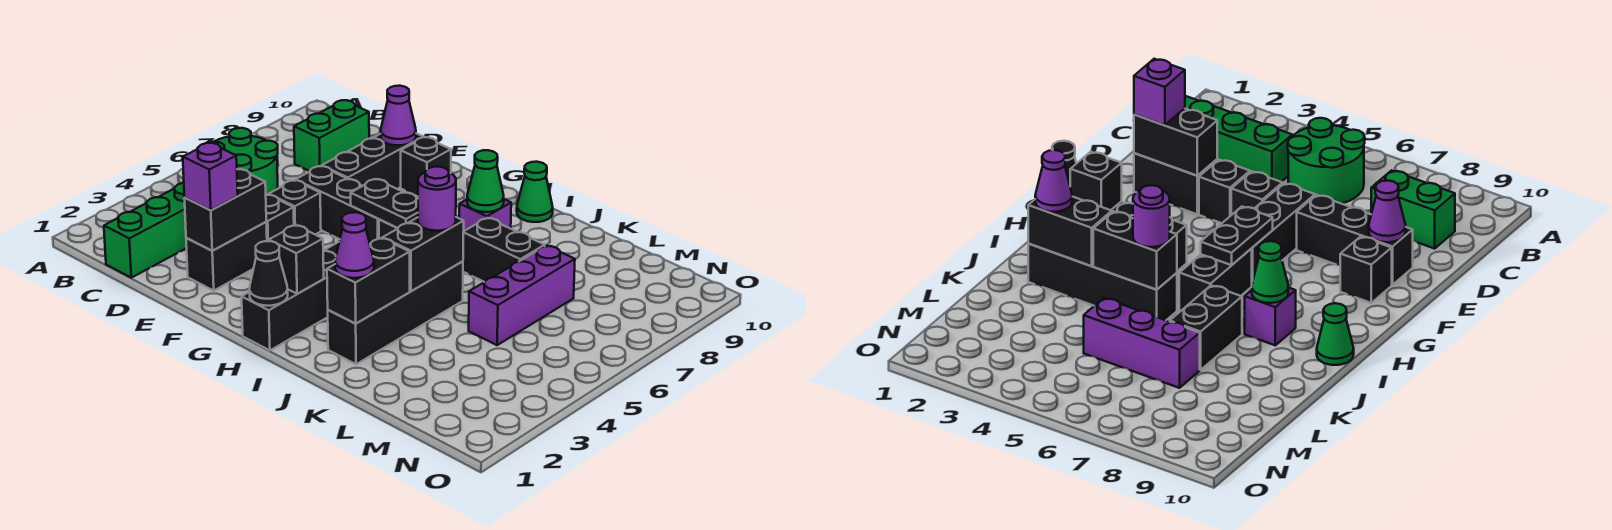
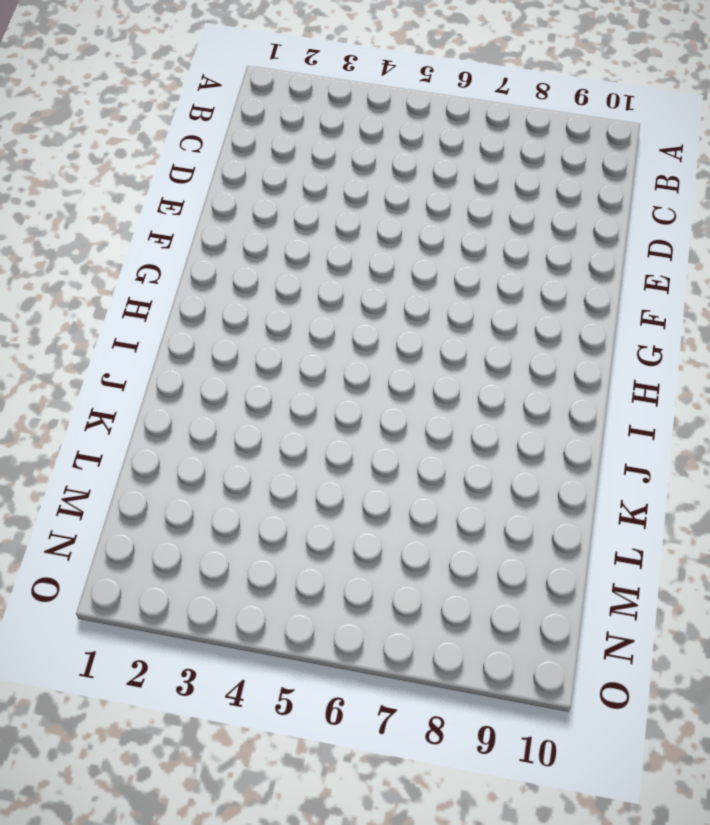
none -> green round brick B5:C6 level 1
none -> green brick C1:C4 level 1
none -> green brick C8:C9 level 1

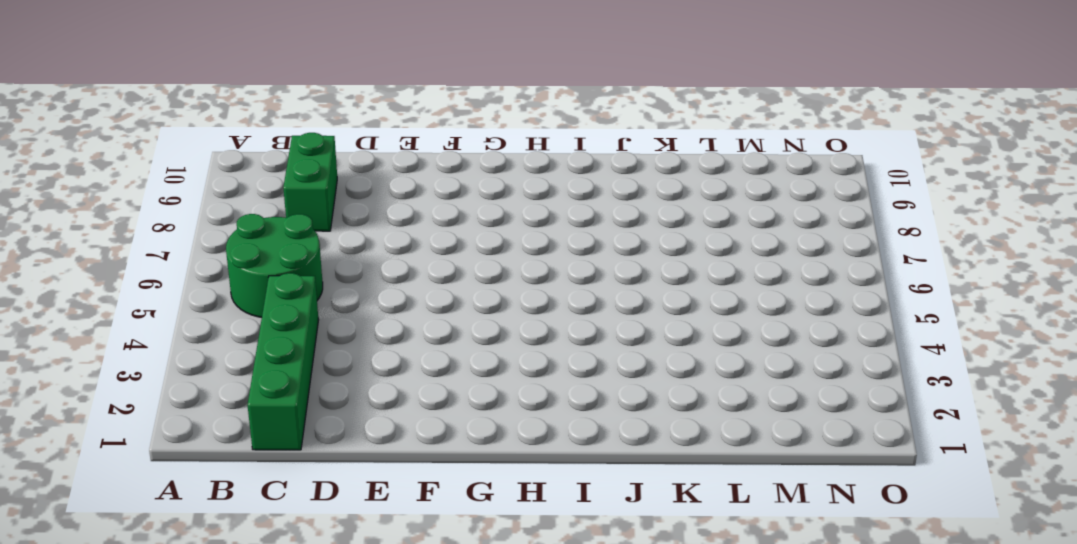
none -> black brick E2:E3 level 1
none -> black brick E4 level 1
none -> black brick E5 level 1

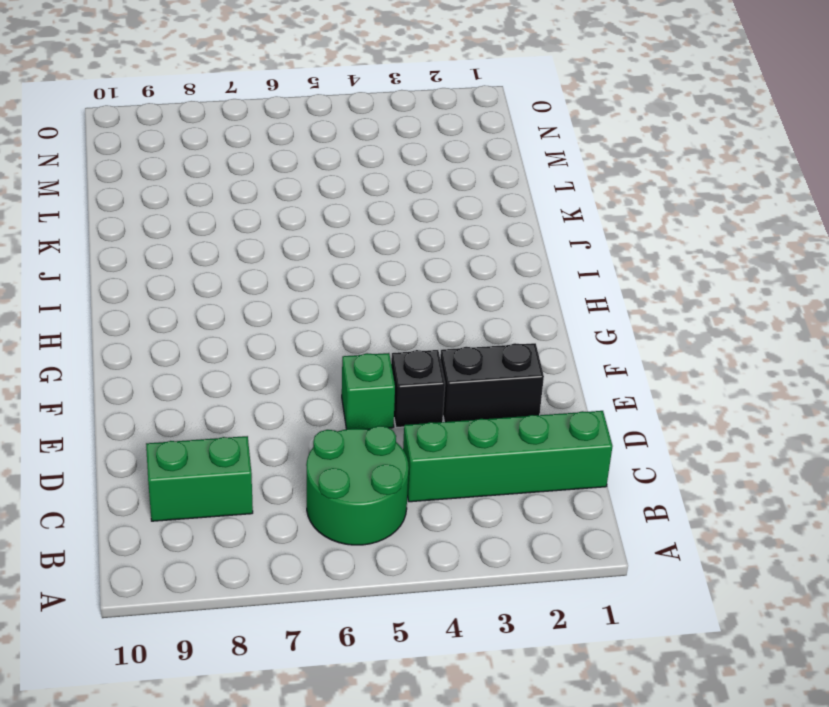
green brick E5 level 1 -> black brick E5 level 1
none -> black brick E6:G6 level 1
none -> black brick E7:E9 level 1
none -> black brick F9 level 1

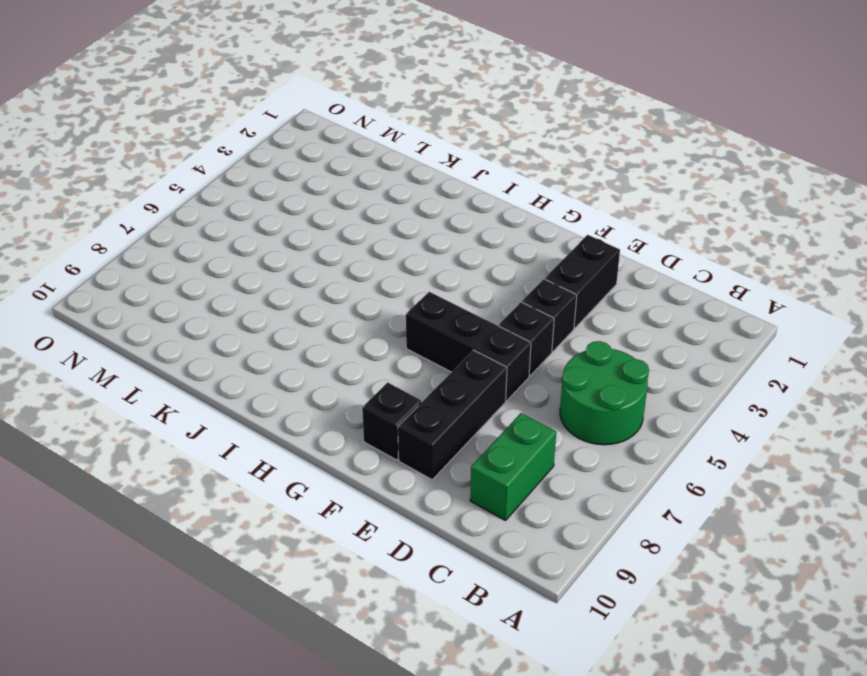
none -> green brick C1:C4 level 1
none -> black brick H1:H4 level 1
none -> black brick H6:I6 level 1

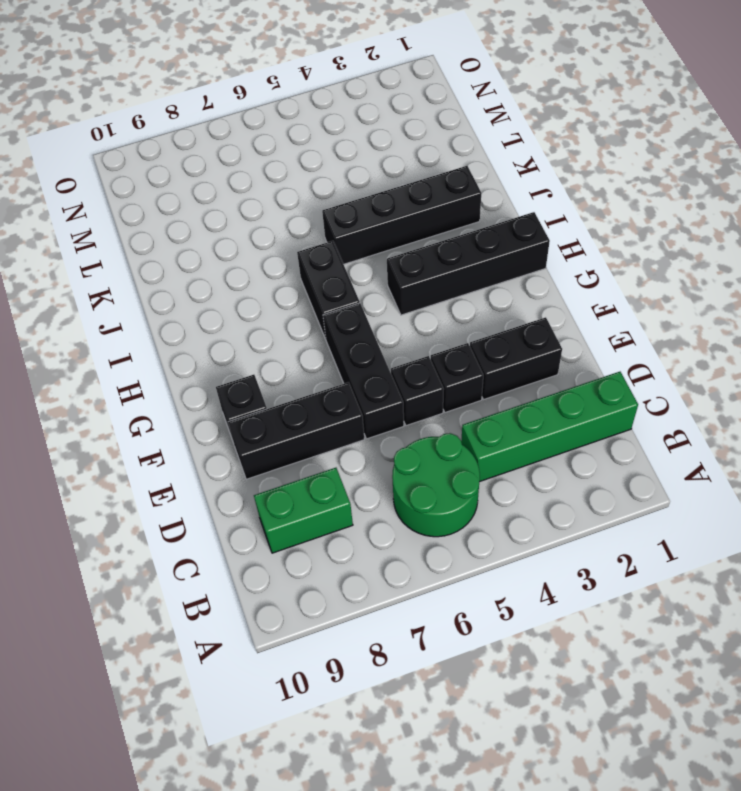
none -> purple brick I8 level 1
none -> green cone I10 level 1
none -> black brick J7:K7 level 1

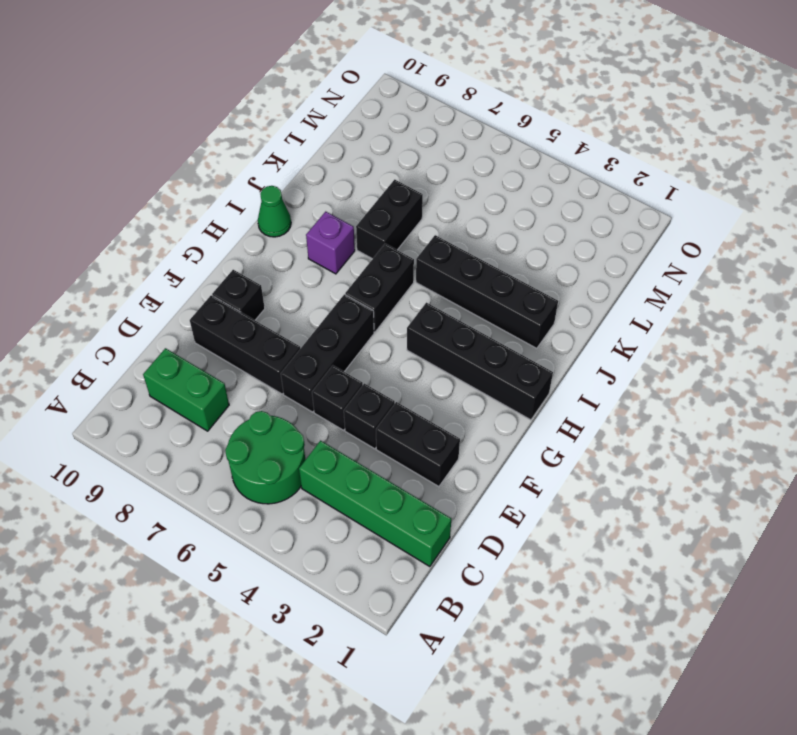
none -> purple brick L5:L7 level 1
none -> black brick E2:E3 level 2
none -> purple cone E9 level 2

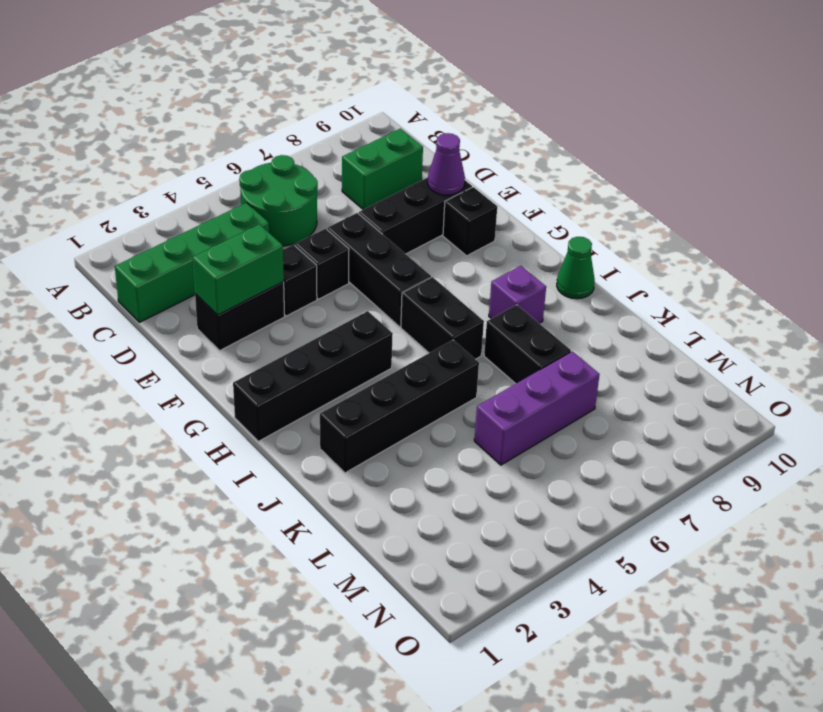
green brick E2:E3 level 2 -> black brick E2:E3 level 2
none -> black plate G6:H6 level 2
none -> black cone H1 level 2
none -> black brick H2 level 2

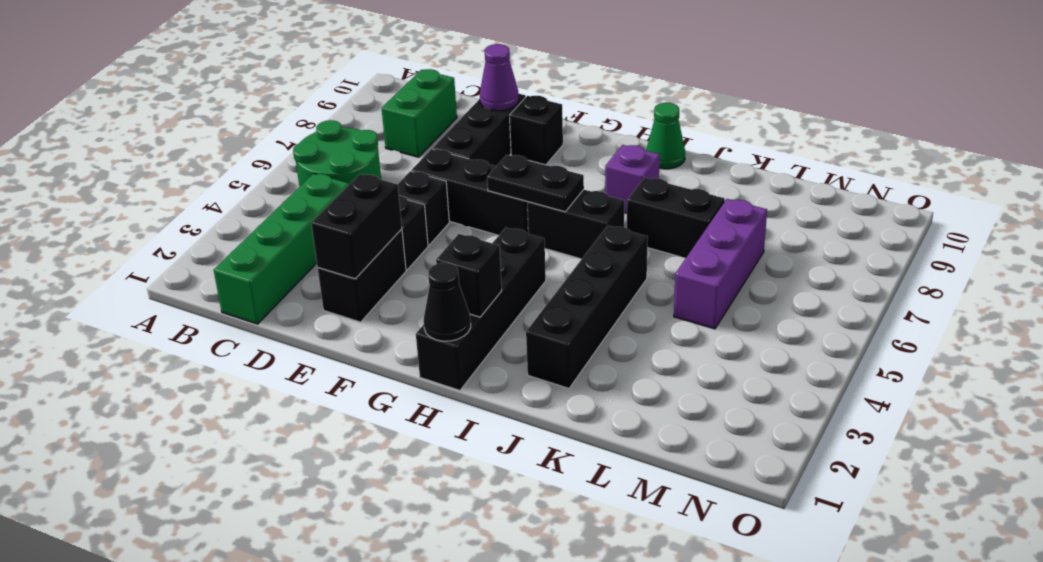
none -> green cone I8 level 2
none -> black brick J2:J3 level 2
none -> black brick J4:J5 level 2

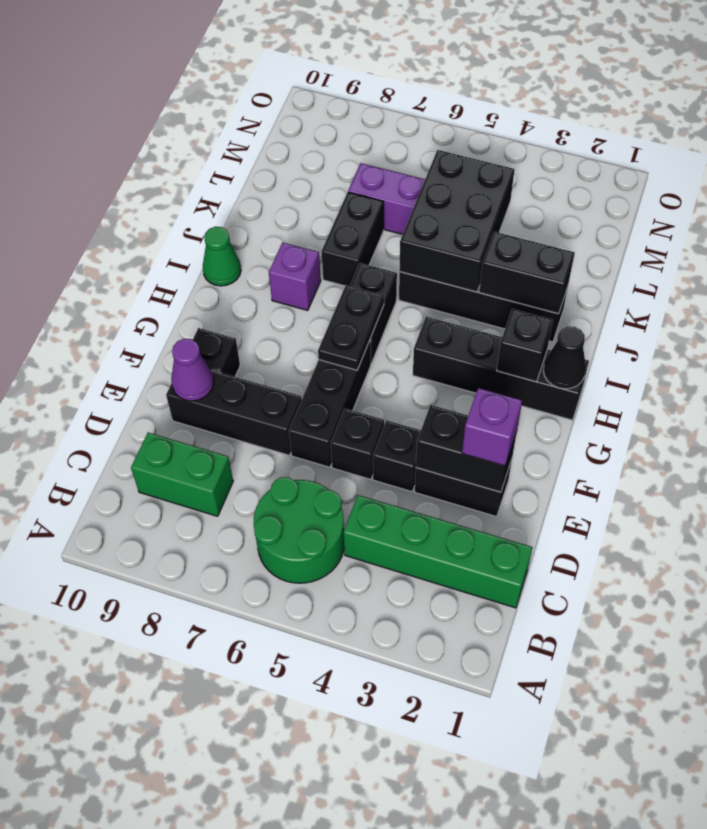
black brick J4:L5 level 2 -> black brick J4:J5 level 2
none -> green cone I8 level 2
none -> purple cone J2 level 3
none -> purple round brick J5 level 3

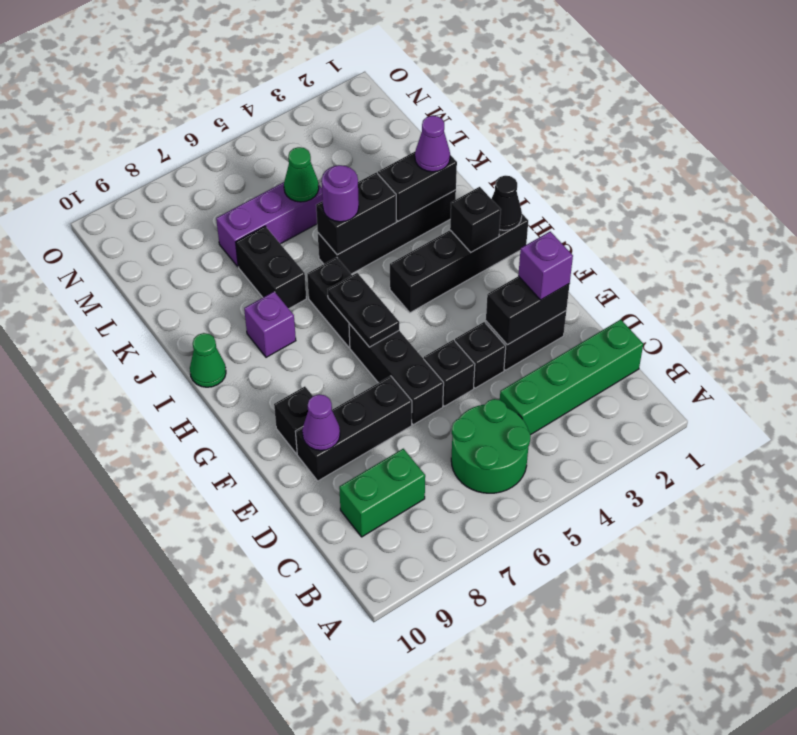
green cone L5 level 2 -> green cone I8 level 2

